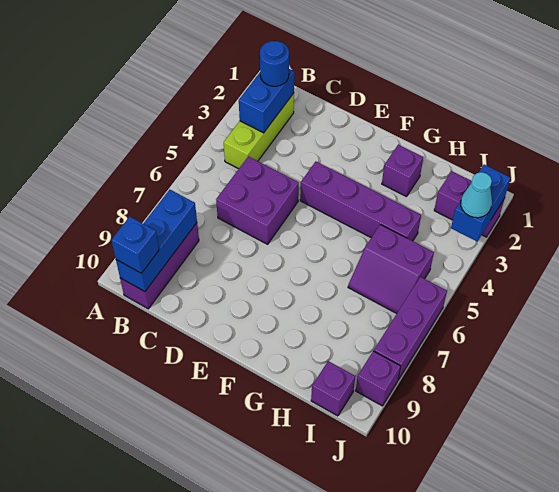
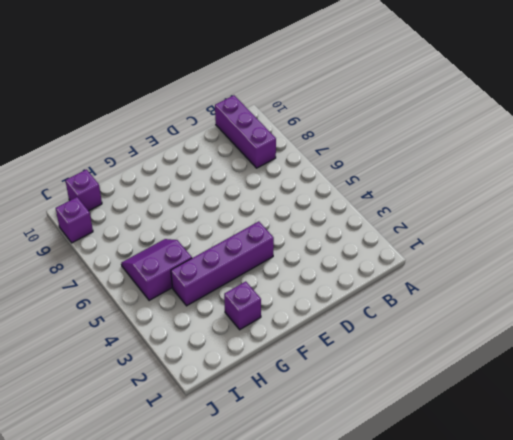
none -> lime brick B2:B4 level 1
none -> purple brick C5:D6 level 1
none -> purple brick I2:J2 level 1

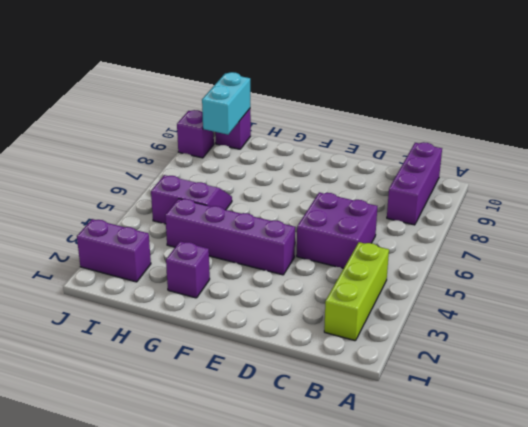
cyan brick I9:I10 level 2 -> none
none -> purple brick J6:J8 level 1
none -> blue brick B2:B3 level 2
none -> blue brick B8:B10 level 2

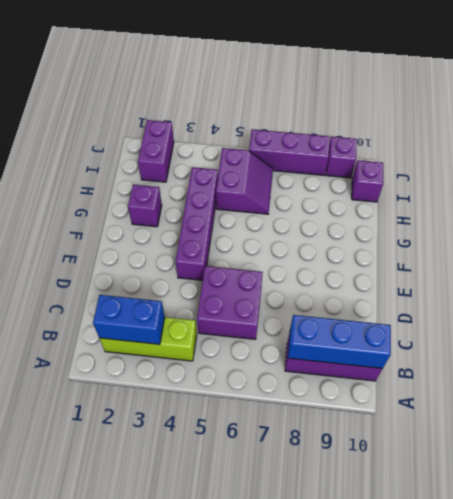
none -> blue brick J2:J3 level 2
none -> blue round brick B2 level 3
none -> blue brick B10 level 3

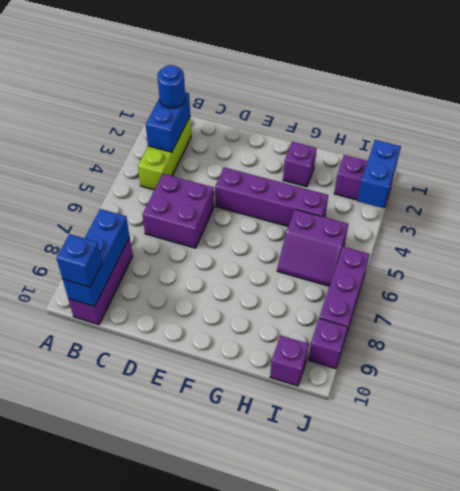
none -> cyan cone J3 level 3

